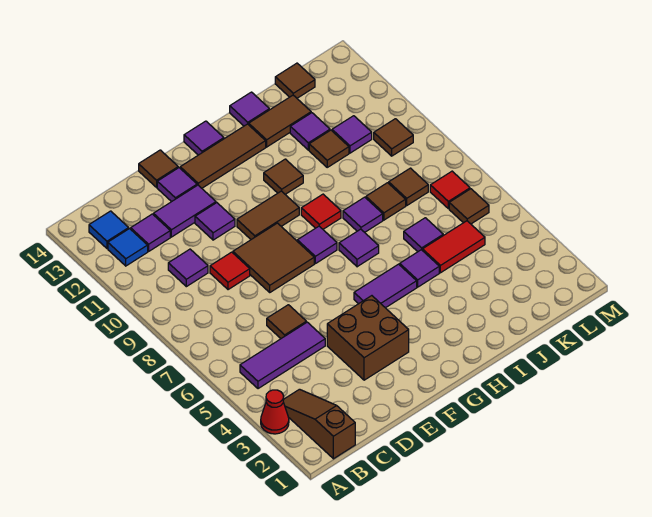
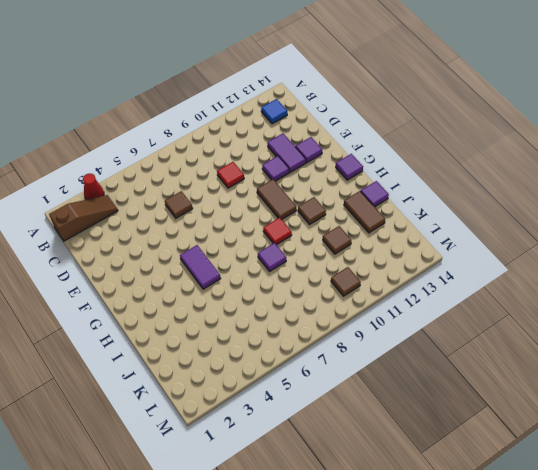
none -> purple tile B5:D5 level 1
none -> blue tile B12 level 1
none -> purple tile C10 level 1
none -> purple tile C12 level 1

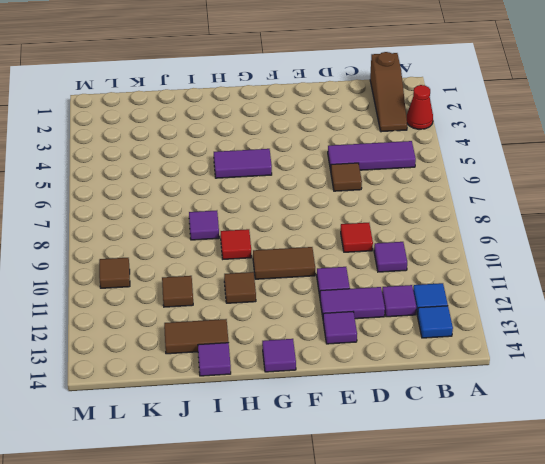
none -> brown brick E3:F4 level 1
none -> brown tile E8:F9 level 1
none -> brown tile E14 level 1
none -> brown tile F13:H13 level 1

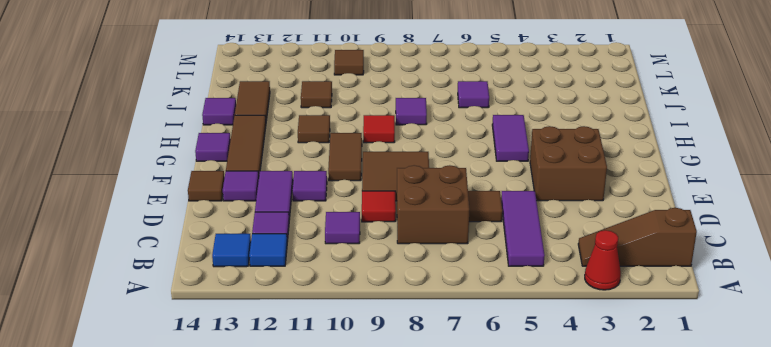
brown brick C7:D8 level 1 -> none
none -> purple tile G8 level 1
none -> purple tile H7 level 1
none -> purple tile I5 level 1
none -> red tile J5:K5 level 1

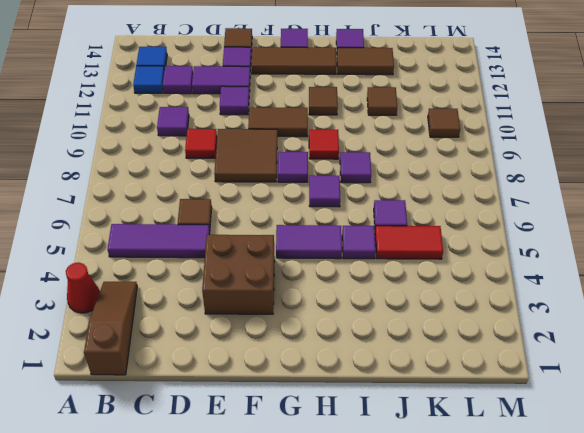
none -> brown tile J8 level 1
none -> purple tile J12 level 1
none -> brown tile K8 level 1
none -> purple tile K11 level 1

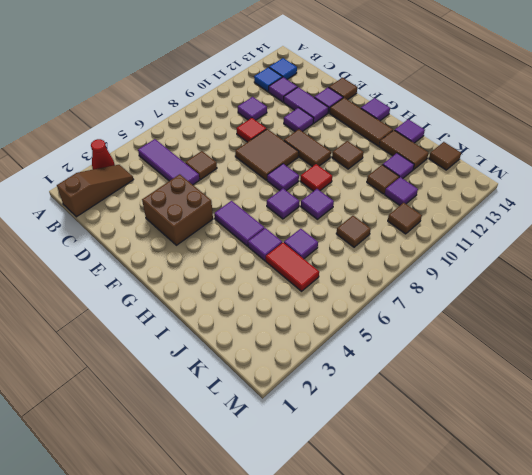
none -> brown tile J8 level 1
none -> brown tile L6 level 1
none -> red tile L7 level 1

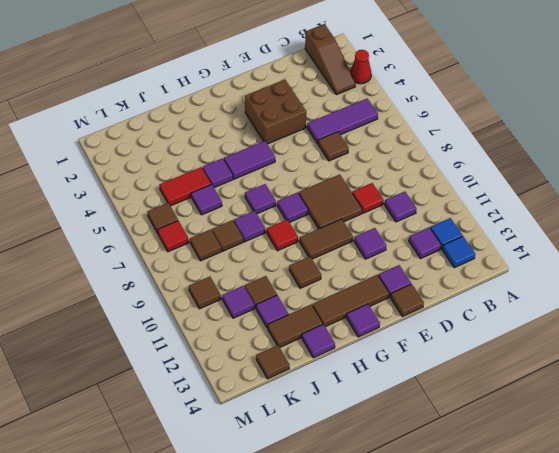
none -> purple tile D12:E12 level 1

